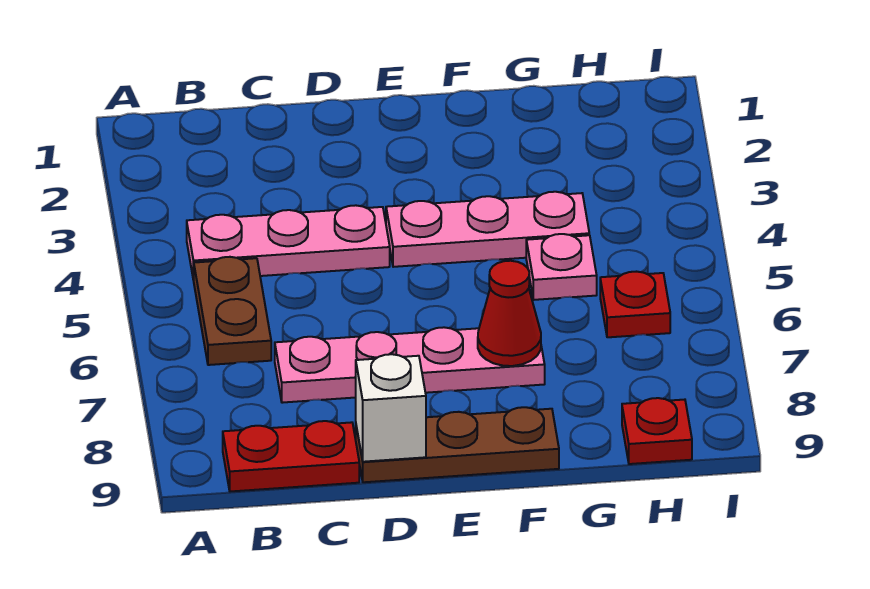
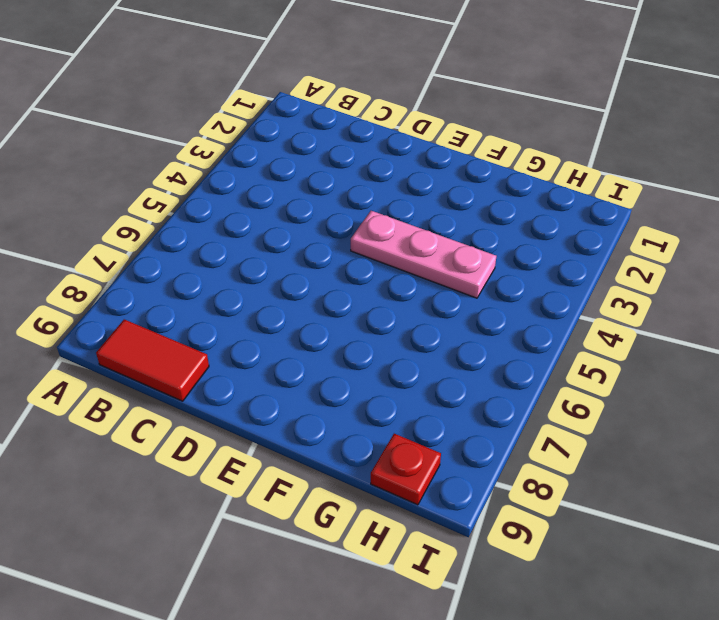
red tile B9:C9 level 1 -> red plate B9:C9 level 1
none -> pink plate B4:D4 level 1
none -> brown plate B5:B6 level 1

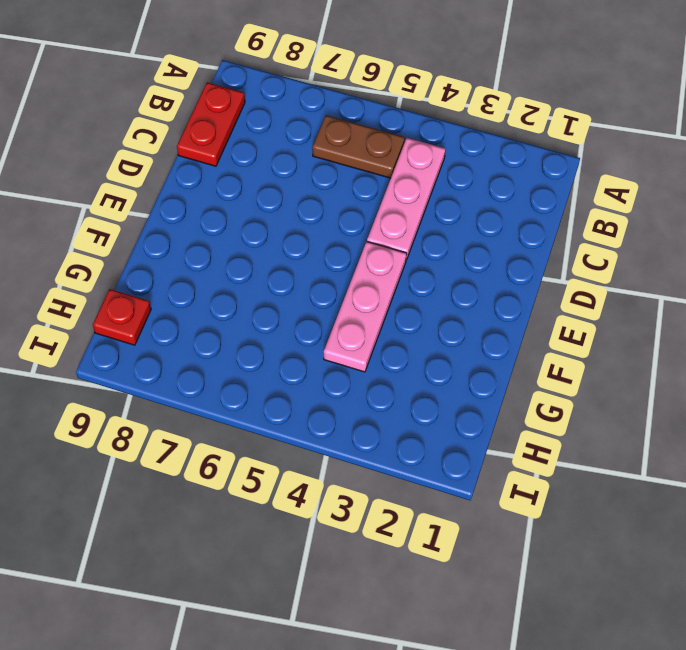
none -> pink plate C7:F7 level 1
none -> brown plate D9:F9 level 1

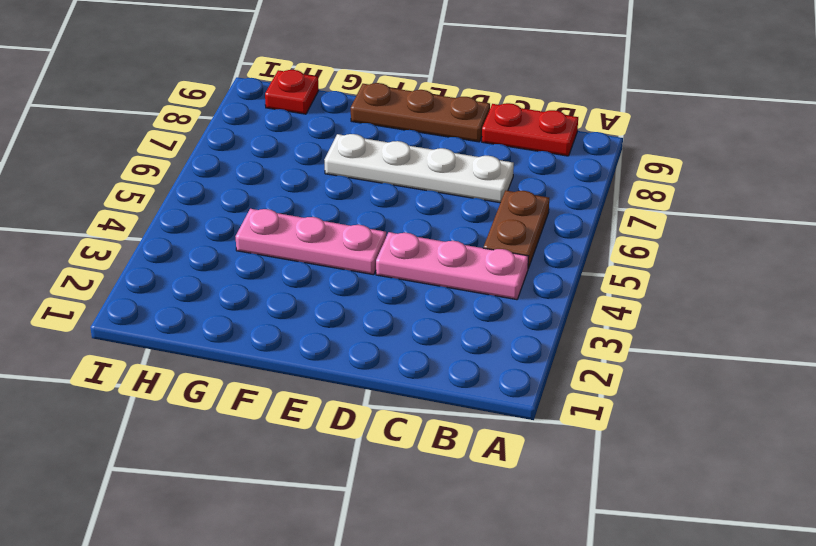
white plate C7:F7 level 1 -> pink plate C7:F7 level 1
none -> pink plate G5 level 1
none -> red plate H6 level 1

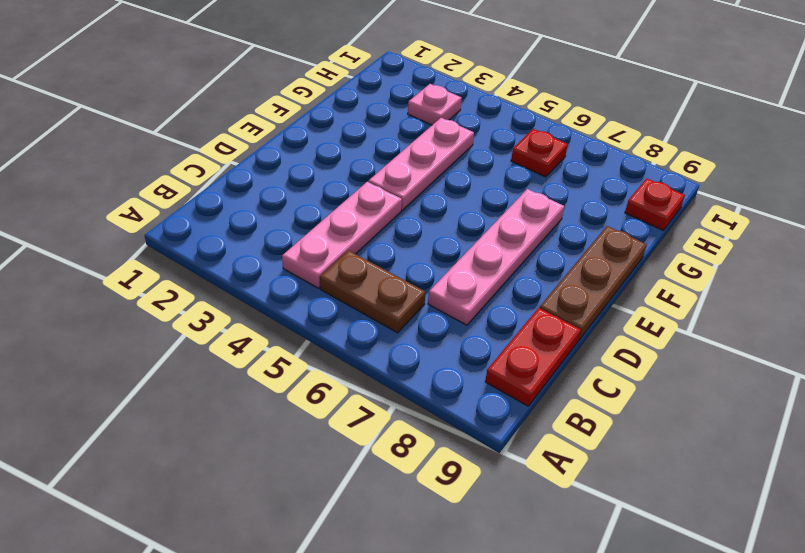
pink plate H3 level 1 -> pink plate G5 level 1
none -> white brick D9 level 2
none -> red cone F7 level 2

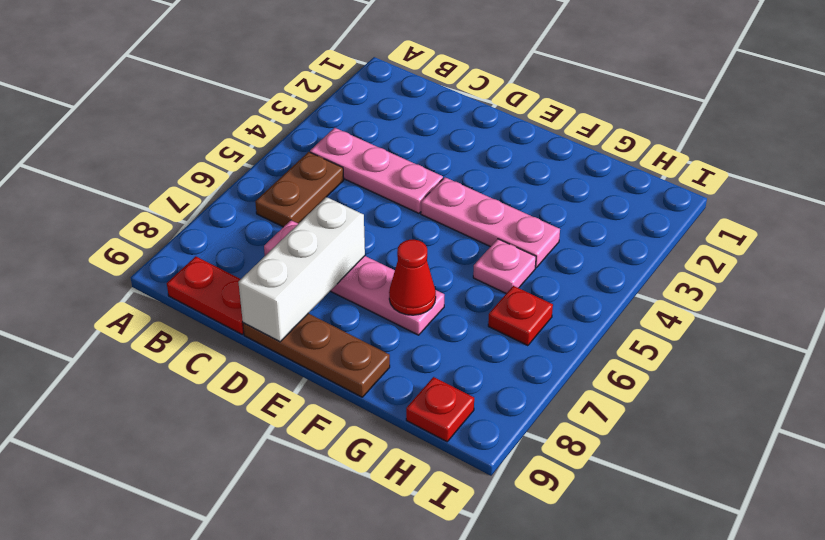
white brick D7:D9 level 2 -> white brick D9 level 2

